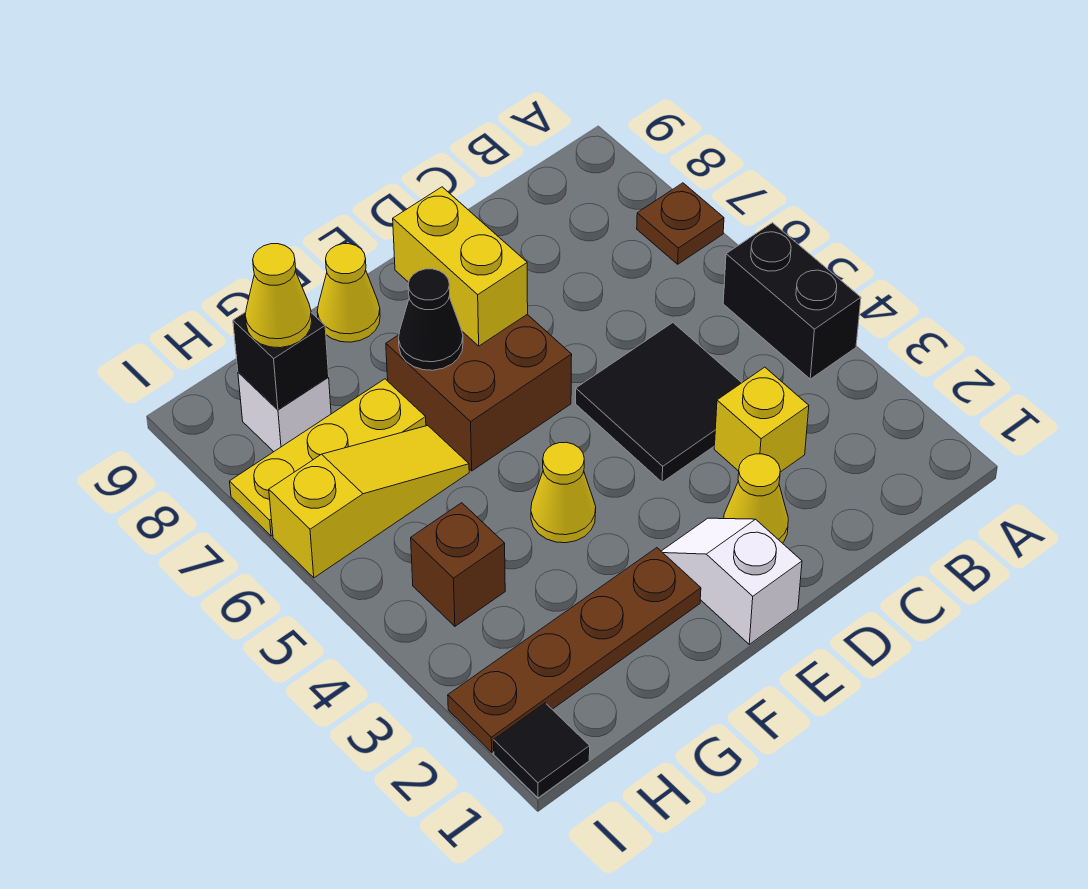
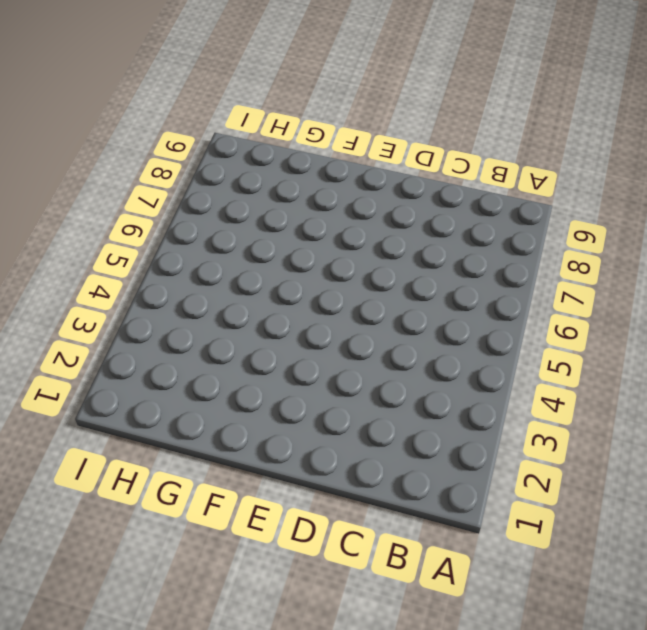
none -> black brick A4:A5 level 1
none -> brown plate A7 level 1
none -> yellow brick C3 level 1

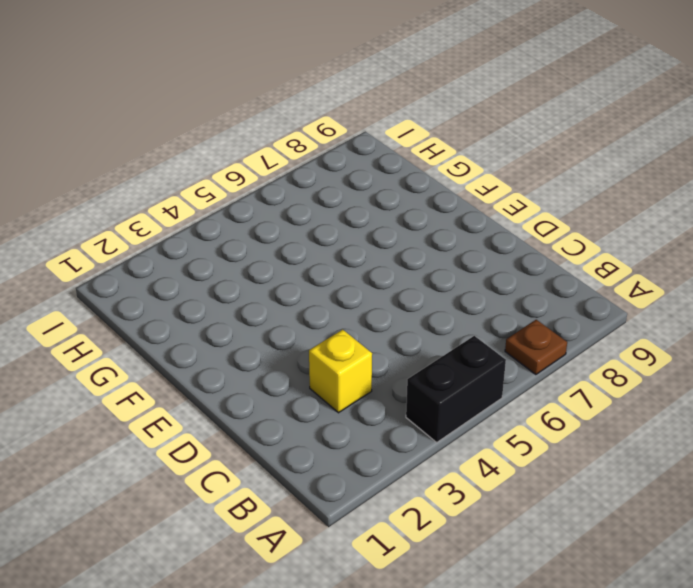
none -> black tile C4:D5 level 1
none -> yellow cone D2 level 1
none -> white slope E1:E2 level 1 top 1

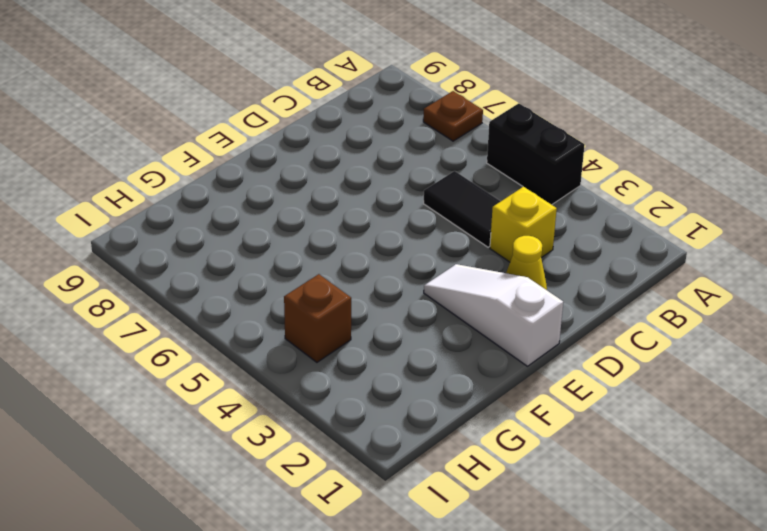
black tile C4:C5 level 1 -> black tile C4:D5 level 1
white slope E1:E3 level 1 top 1 -> white slope E1:E2 level 1 top 1
none -> brown brick E6:F7 level 1
none -> brown plate F2:I2 level 1
none -> yellow cone F4 level 1

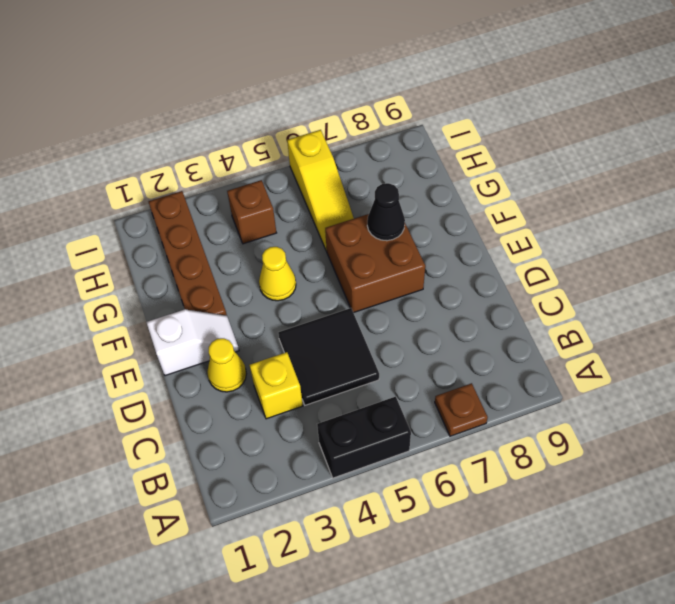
none -> yellow cone F9 level 1
none -> yellow plate G7:I7 level 1
none -> white brick H8 level 1

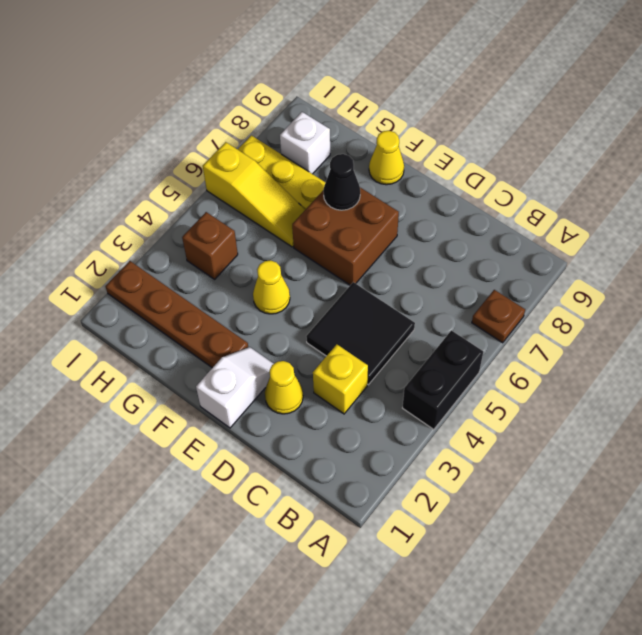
none -> black tile I1 level 1
none -> yellow brick E7:E8 level 2
none -> black brick H8 level 2

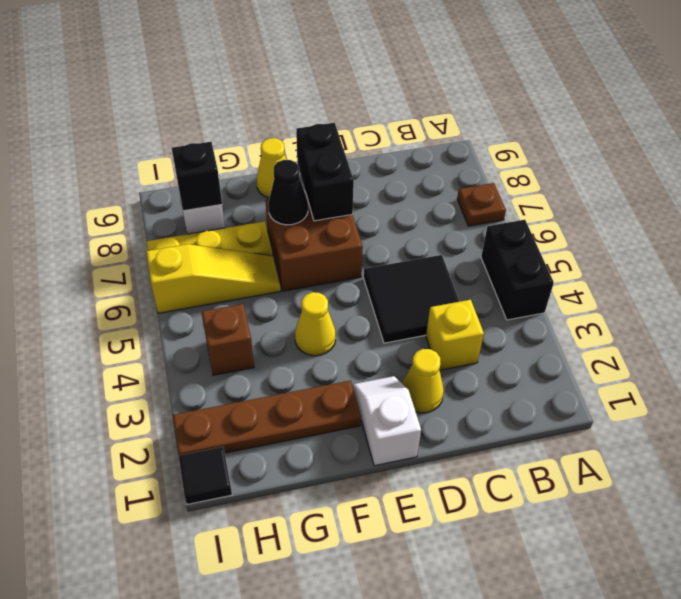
black brick E7:E8 level 2 -> yellow brick E7:E8 level 2
none -> yellow cone H8 level 3

